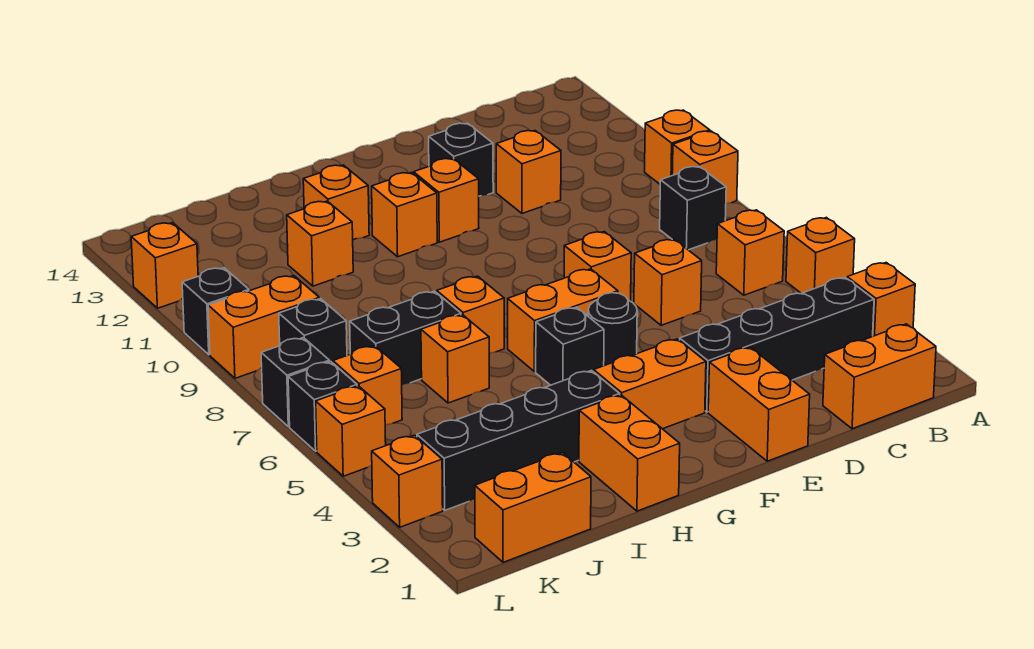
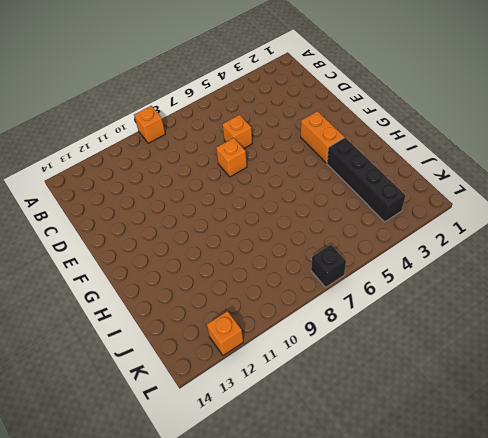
none -> orange brick A3 level 1
none -> orange brick A5 level 1
none -> orange brick A10 level 1
none -> orange brick B1:C1 level 1

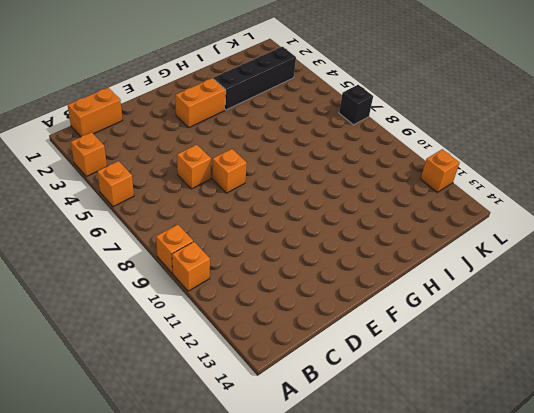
none -> black brick B3:E3 level 1
none -> orange brick B6 level 1
none -> black brick B8 level 1
none -> orange brick D11 level 1

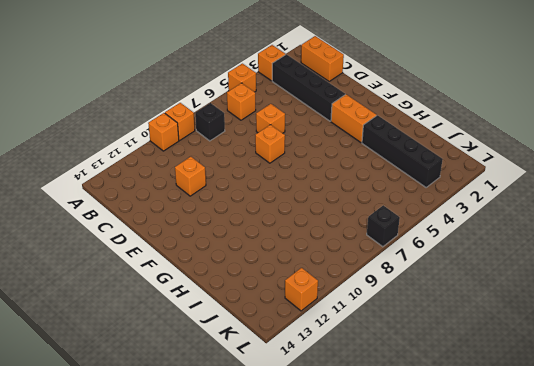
none -> orange brick E1:E2 level 1
none -> black brick E12 level 1
none -> black round brick F5 level 1
none -> orange brick F6:G6 level 1

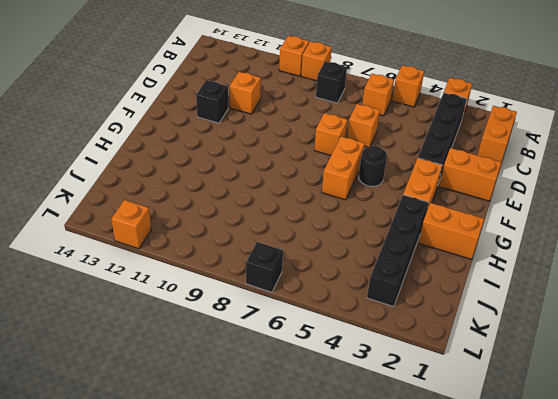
none -> orange brick F11 level 1
none -> black brick G5 level 1
none -> orange brick G11 level 1
none -> orange brick H7 level 1

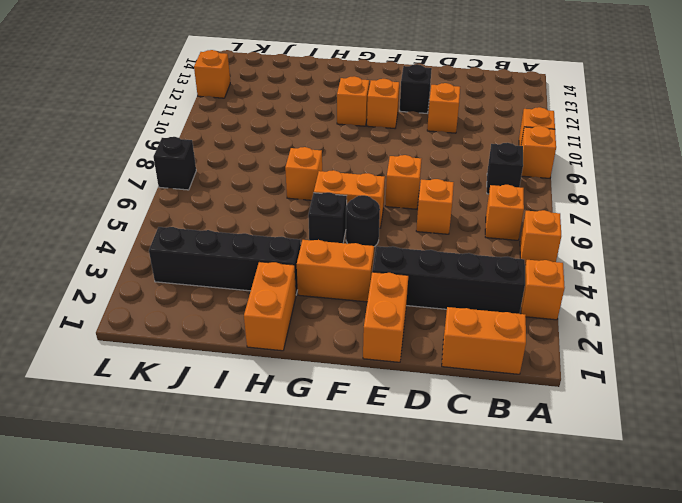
none -> orange brick H12 level 1
none -> orange brick I6 level 1
none -> black brick I7:J7 level 1
none -> orange brick I11 level 1

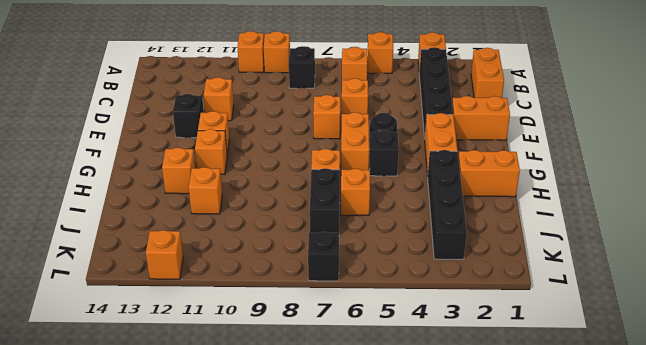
none -> orange brick J1:K1 level 1
none -> orange brick K6 level 1
none -> black brick K8 level 1
none -> orange brick K9:L9 level 1

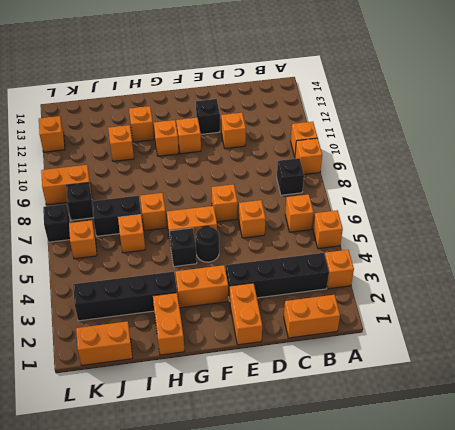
none -> orange brick L3 level 1
none -> orange brick L5 level 1
none -> black brick L6 level 1
none -> black brick L10 level 1

